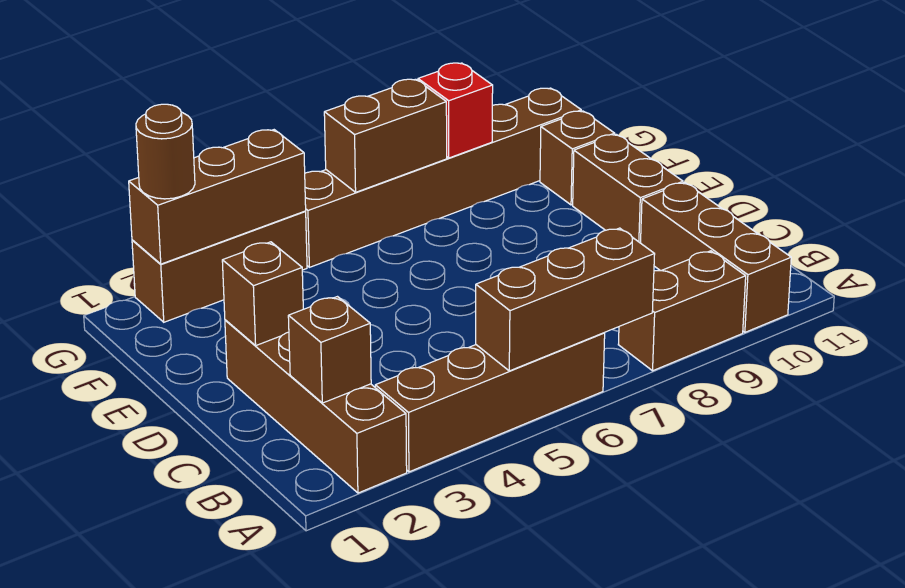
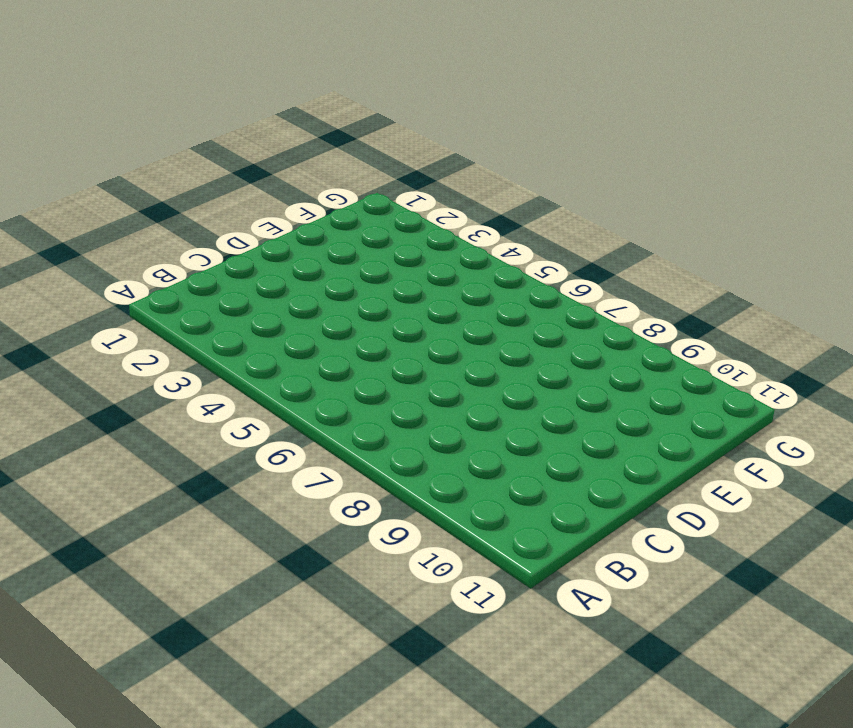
none -> brown brick A2:D2 level 1
none -> brown brick A3:A6 level 1
none -> brown brick A8:A9 level 1

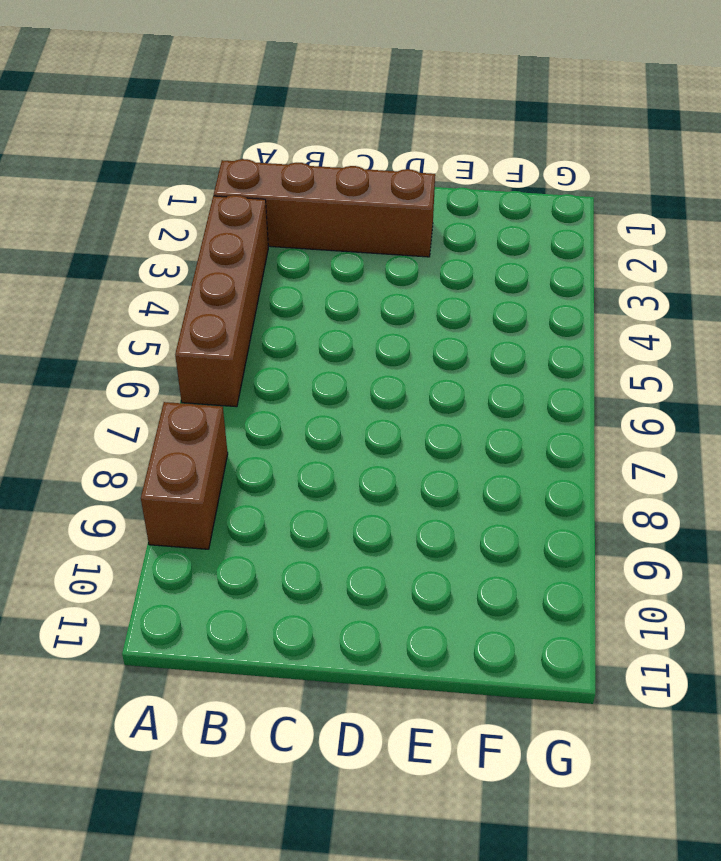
none -> brown brick A10:C10 level 1
none -> brown brick D10:E10 level 1
none -> brown brick F10 level 1

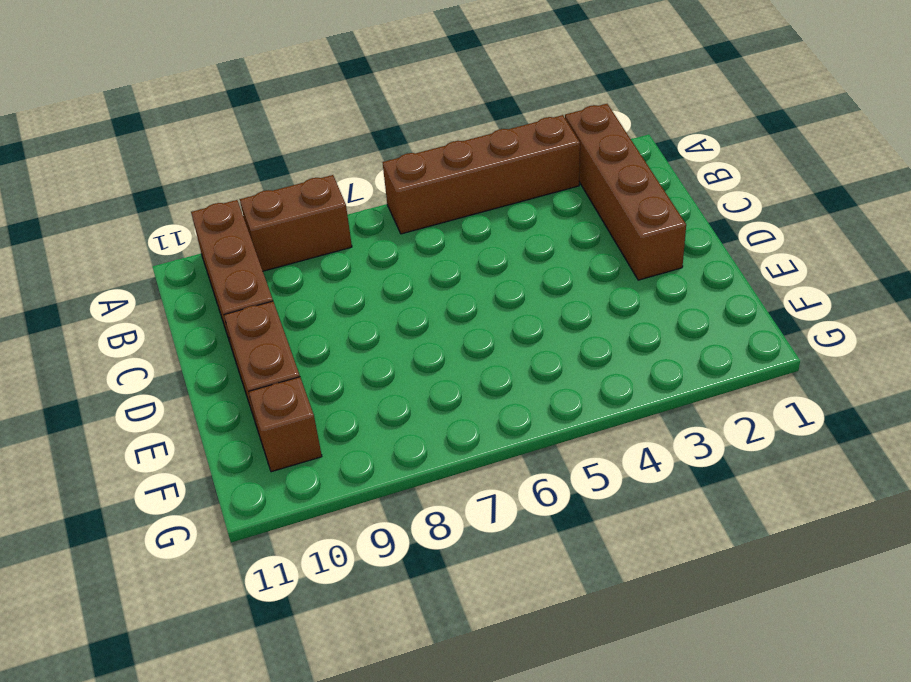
none -> brown brick G2:G4 level 1
none -> brown brick G5:G10 level 1
none -> brown brick A5:A7 level 2

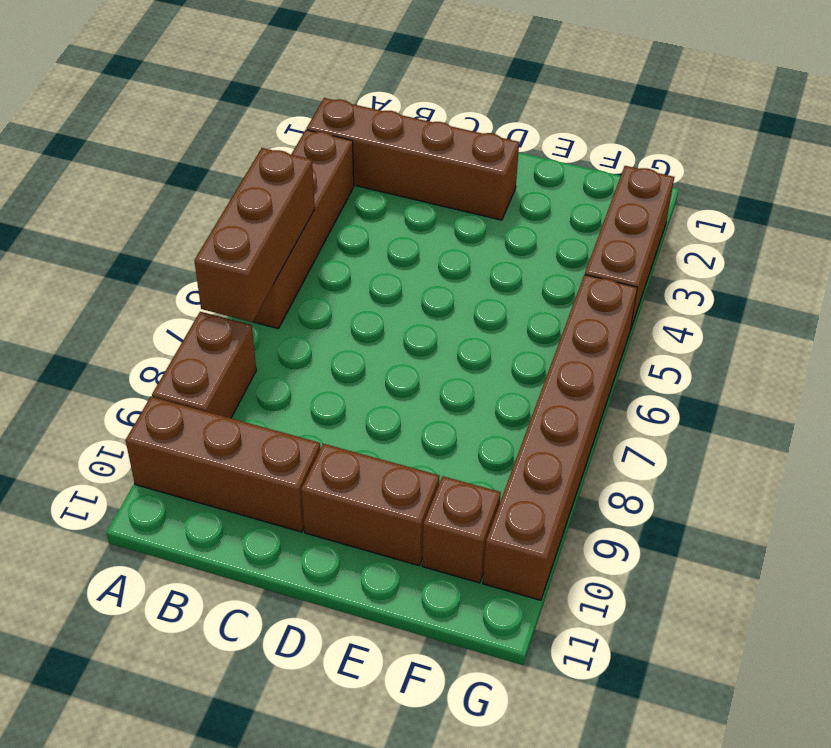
none -> brown brick B2 level 2
none -> brown brick D2 level 2
none -> brown brick G2:G4 level 2

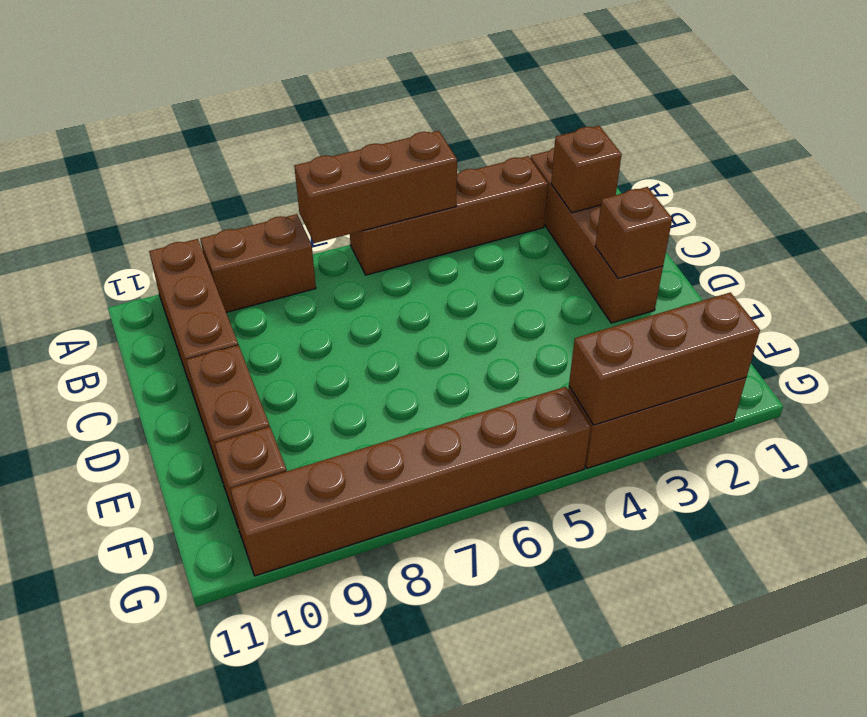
none -> brown brick G6:G7 level 2
none -> red brick G8 level 2
none -> brown round brick G2 level 3

